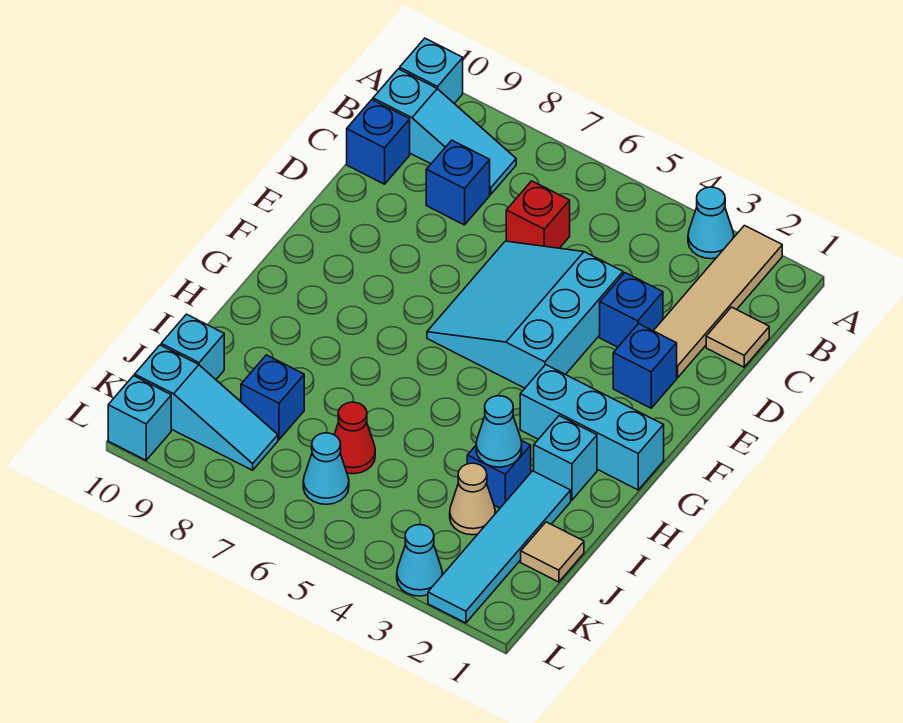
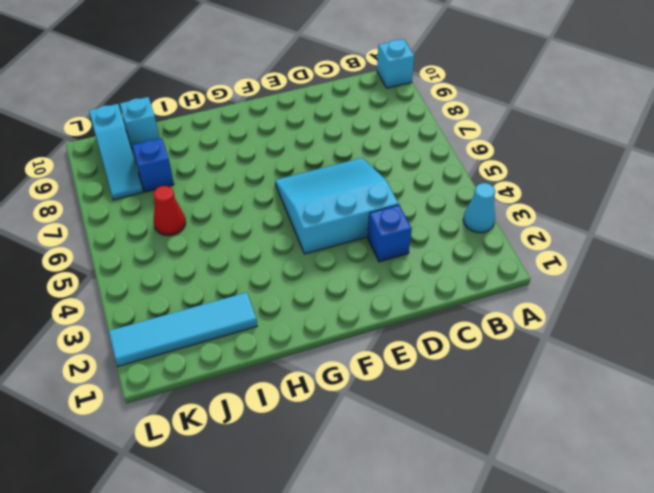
none -> tan tile A2:D2 level 1
none -> cyan slope B8:B10 level 1 top 10
none -> tan tile C1 level 1

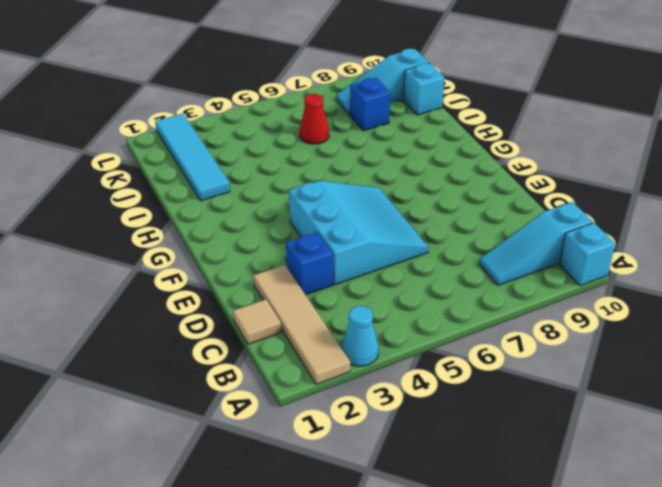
none -> red brick C6 level 1
none -> blue brick C8 level 1
none -> blue brick C10 level 1

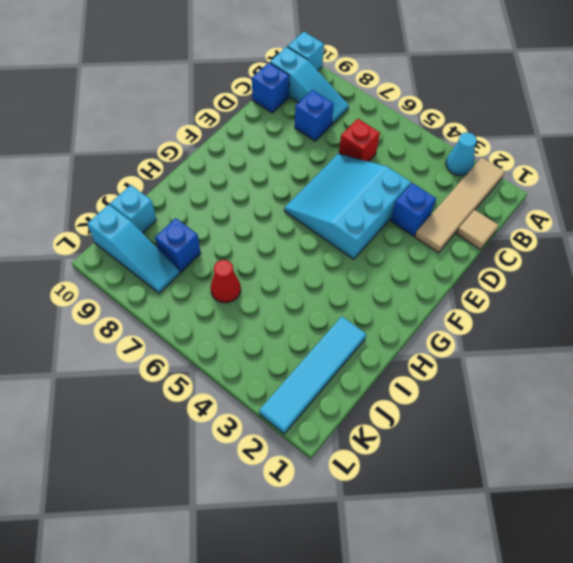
none -> blue brick E2 level 1
none -> cyan brick G1:G3 level 1
none -> cyan brick H2 level 1

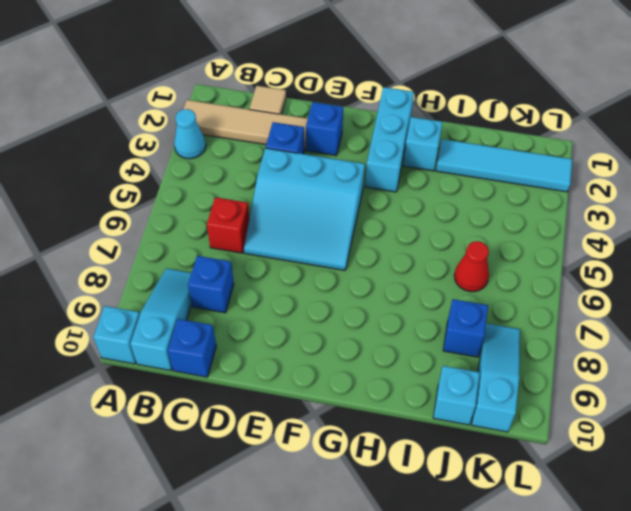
none -> blue brick I3 level 1
none -> tan tile J1 level 1
none -> tan cone J3 level 1

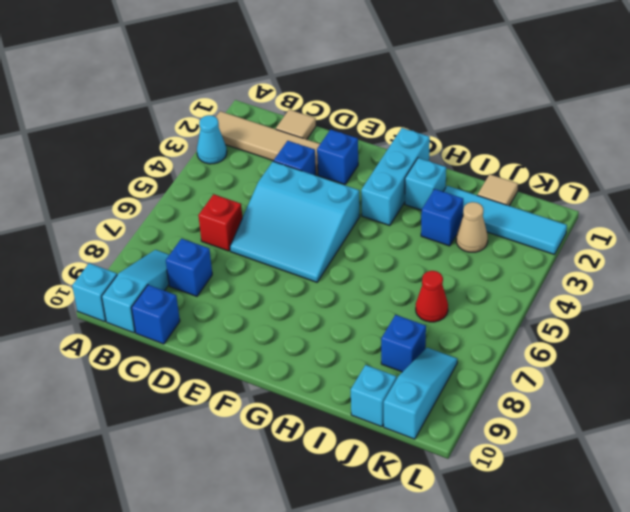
none -> cyan cone K6 level 1
none -> cyan cone L3 level 1
none -> cyan brick L10 level 1

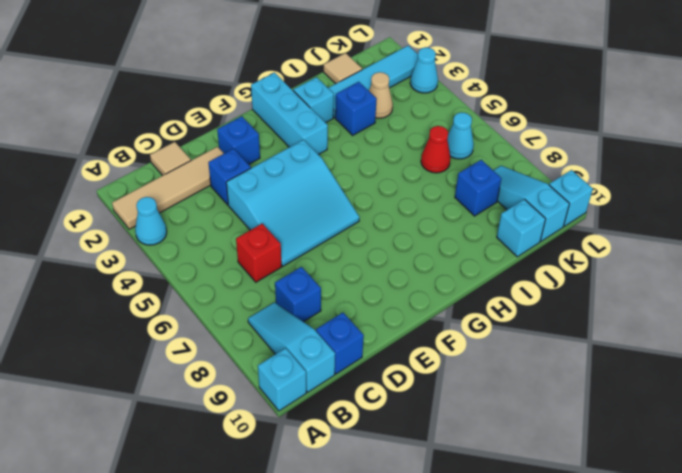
none -> cyan cone I3 level 2

